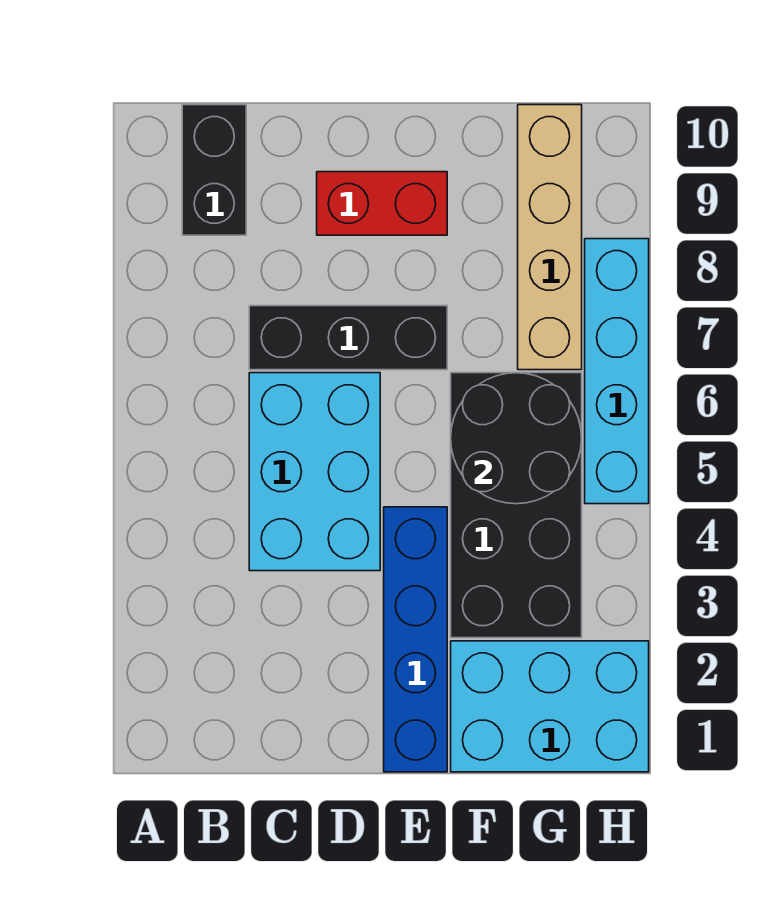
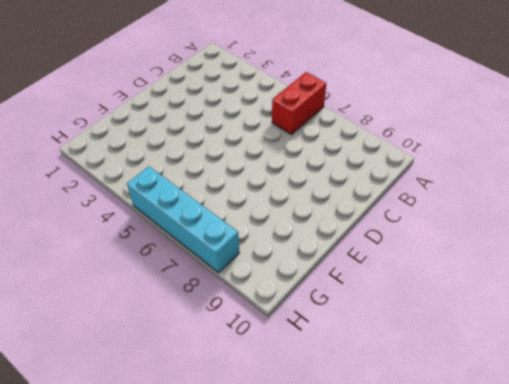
red brick A6:B6 level 1 -> red brick D9:E9 level 1
none -> black brick B9:B10 level 1
none -> cyan brick C4:D6 level 1

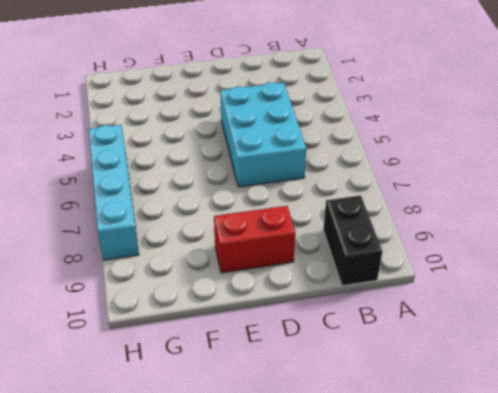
none -> black brick C7:E7 level 1
none -> blue brick E1:E4 level 1

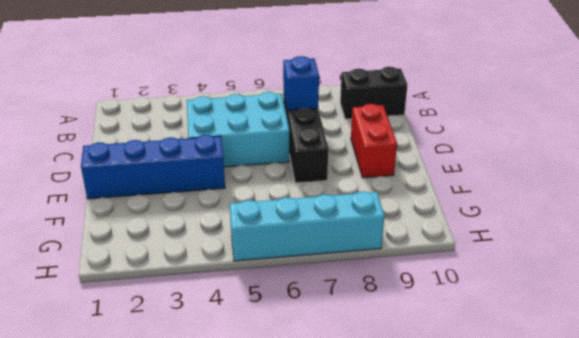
blue brick C7 level 2 -> none
none -> cyan brick F1:H2 level 1
none -> black brick F3:G6 level 1

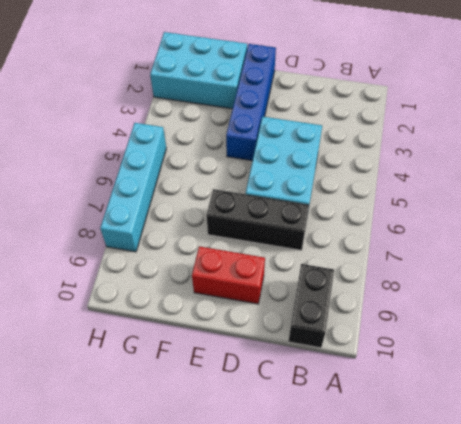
none -> black brick F3:G6 level 1
none -> tan brick G7:G10 level 1

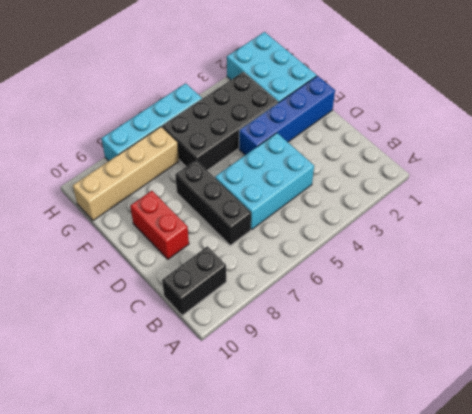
none -> black round brick F5:G6 level 2

